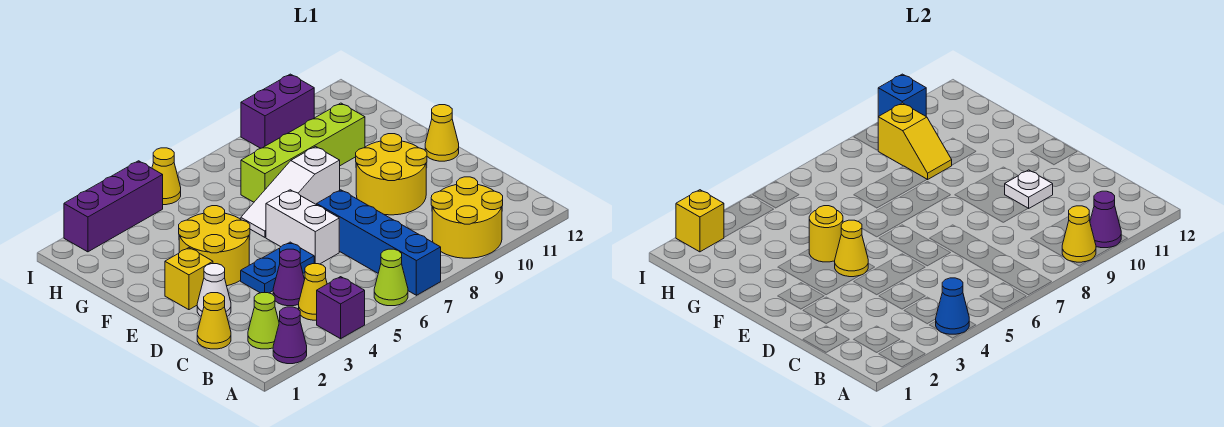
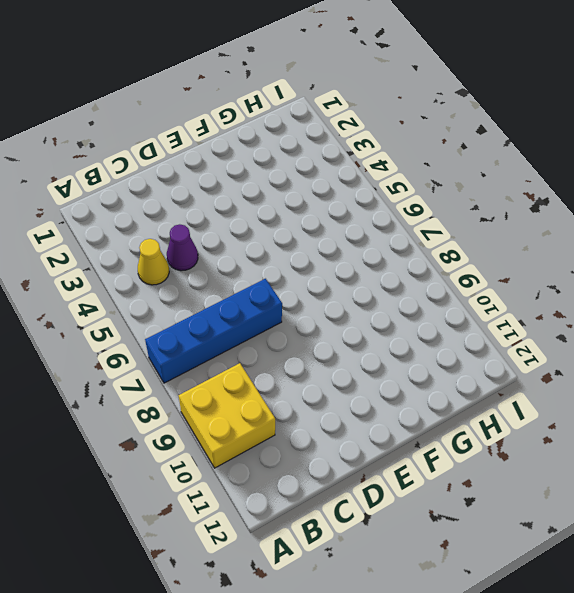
yellow brick A9:B10 level 1 -> yellow round brick A9:B10 level 1
none -> purple cone A2 level 1
none -> purple brick A4 level 1
none -> lime cone A6 level 1
none -> lime cone B2 level 1

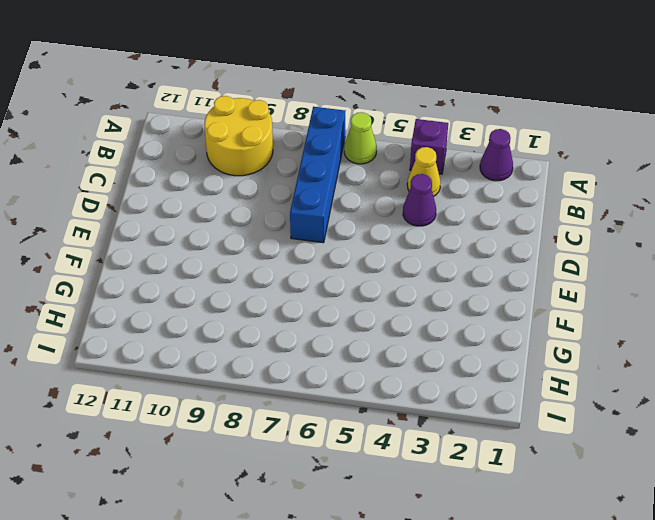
none -> lime cone B2 level 1
none -> yellow cone C1 level 1
none -> white cone D2 level 1
none -> blue plate D4:D5 level 1

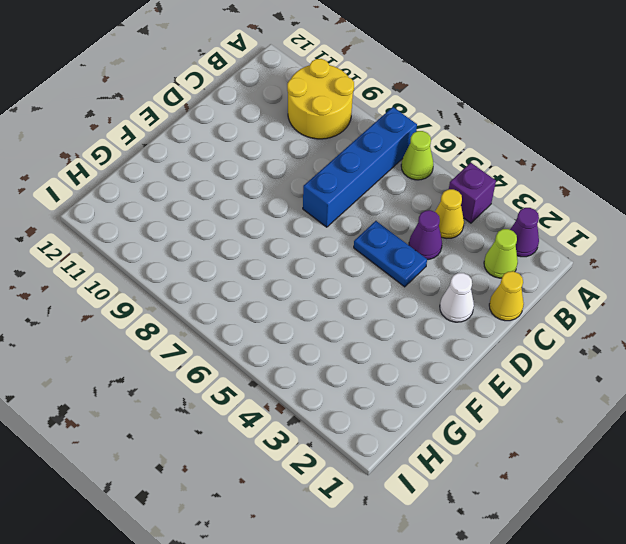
none -> white brick D6:E6 level 1
none -> yellow round brick D9:E10 level 1
none -> yellow brick E2 level 1
none -> yellow round brick E3:F4 level 1

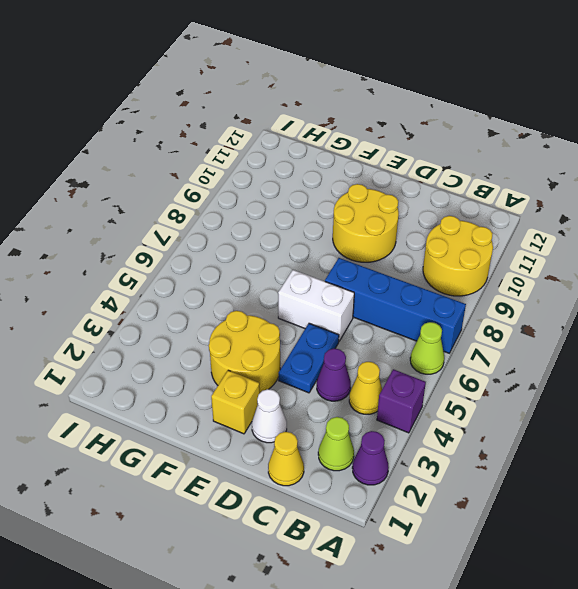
none -> yellow cone E12 level 1
none -> white slope F6:F8 level 1 top 8
none -> lime brick G7:G10 level 1
none -> purple brick I2:I4 level 1

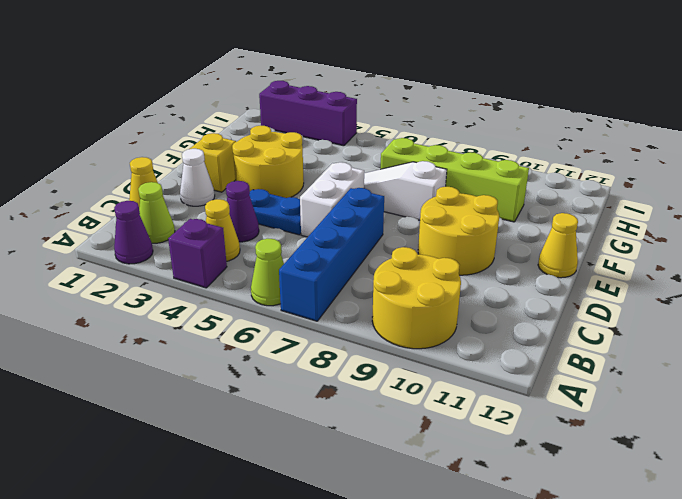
none -> yellow cone I5 level 1
none -> purple brick I9:I10 level 1
none -> blue cone A4 level 2
none -> yellow cone A9 level 2

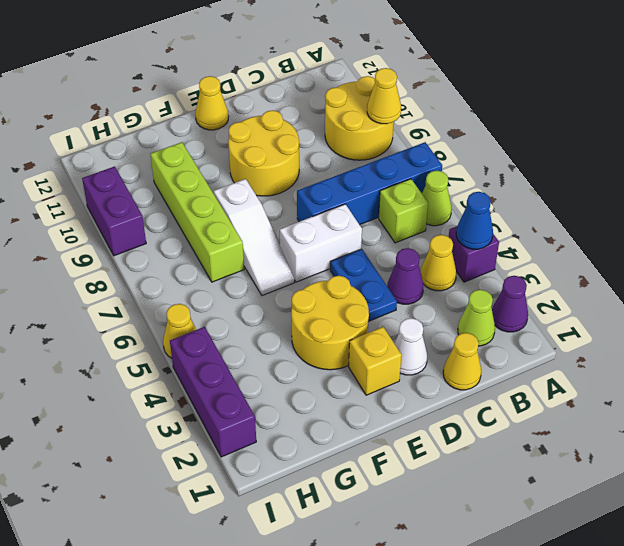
lime brick B6 level 1 -> none
none -> purple cone A10 level 2
none -> white plate D10 level 2
none -> yellow cone E4 level 2
none -> yellow round brick F4 level 2

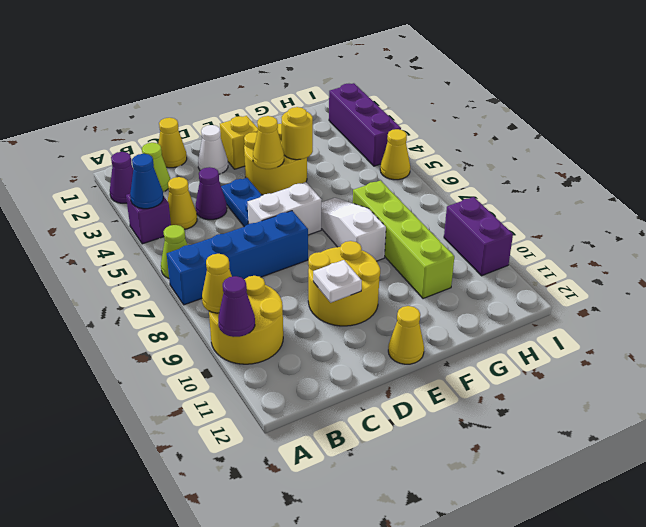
none -> yellow slope G9:H9 level 2 top H
none -> yellow brick I2 level 2
none -> blue brick I10 level 2

